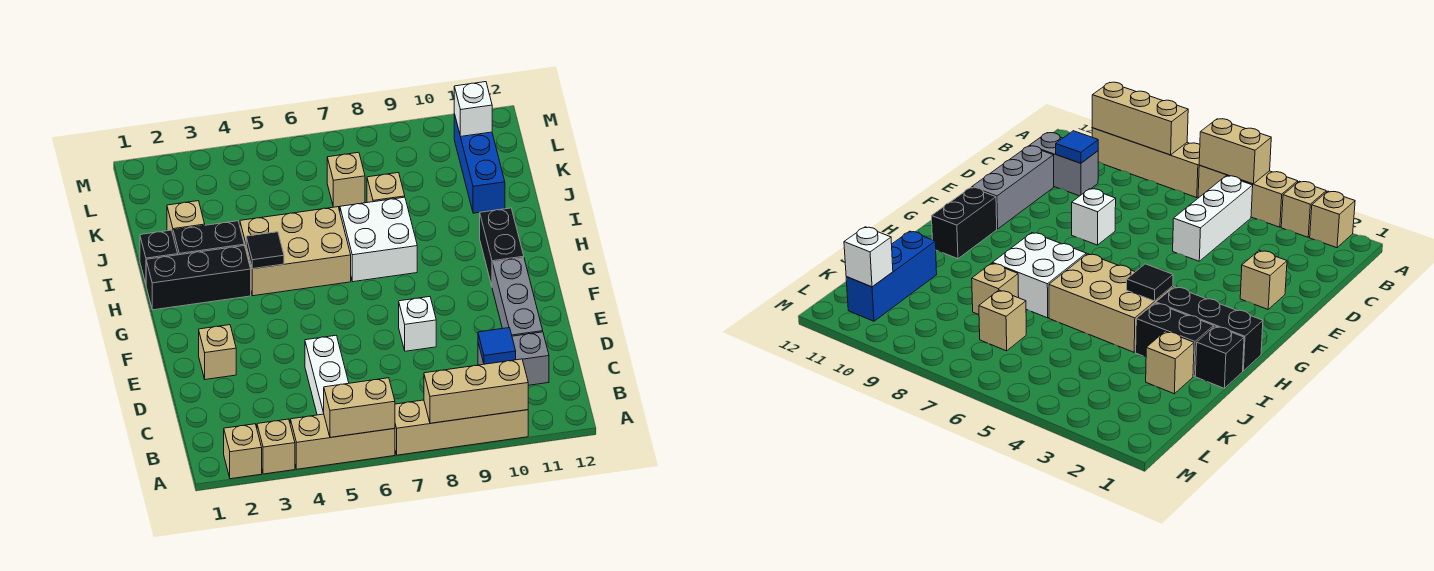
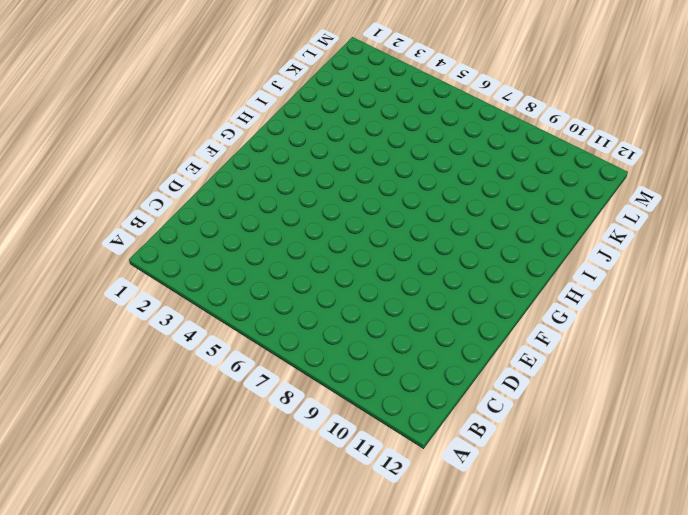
none -> tan brick A2 level 1
none -> tan brick A3 level 1
none -> tan brick A4:A6 level 1

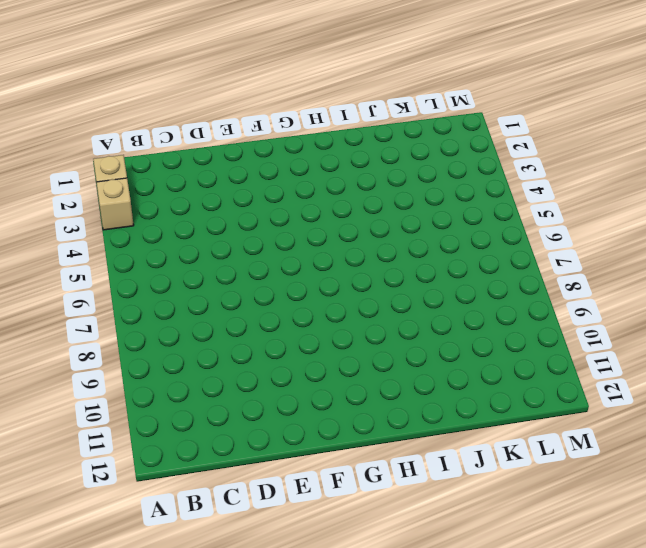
none -> tan brick A4:A6 level 1
none -> tan brick A7:A10 level 1
none -> white brick B5:D5 level 1

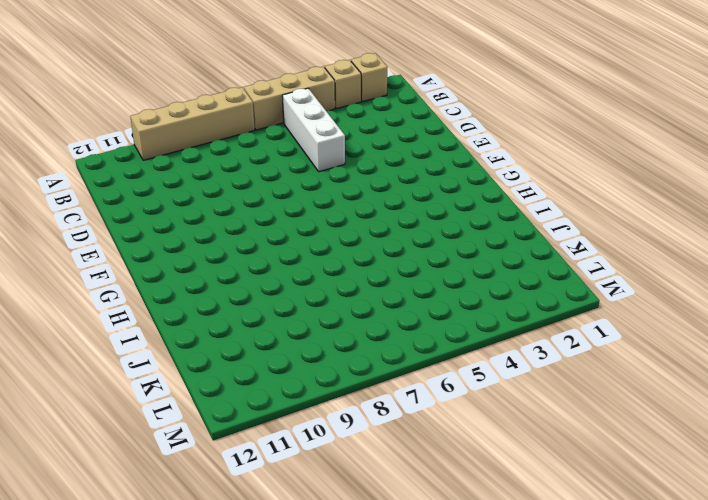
none -> grey brick C10:C11 level 1
none -> grey brick D11:F11 level 1
none -> tan brick E2 level 1

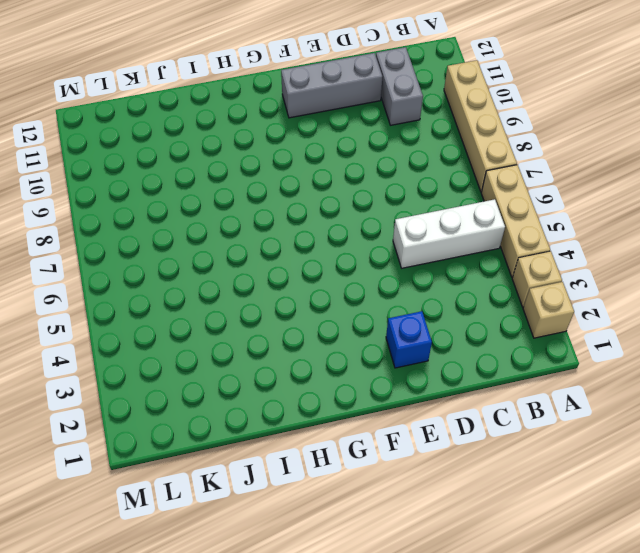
blue brick E2 level 1 -> tan brick E2 level 1
none -> white brick E8 level 1
none -> black brick G11:H11 level 1
none -> black brick H1:H3 level 1

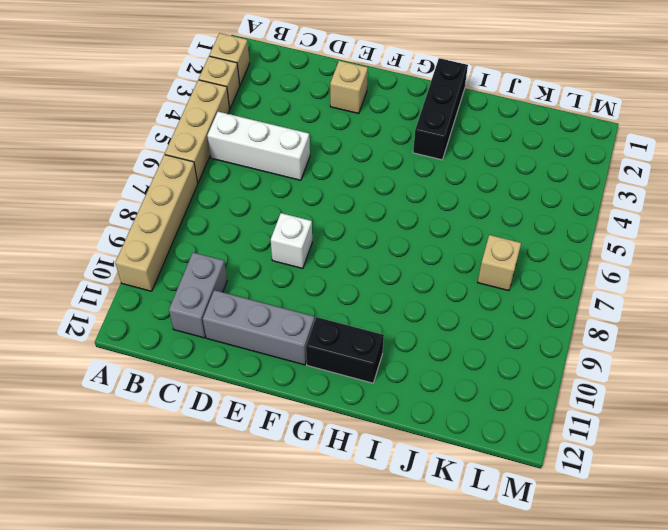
none -> tan brick H4:I6 level 1
none -> white brick H7:I8 level 1
none -> black brick I1 level 1

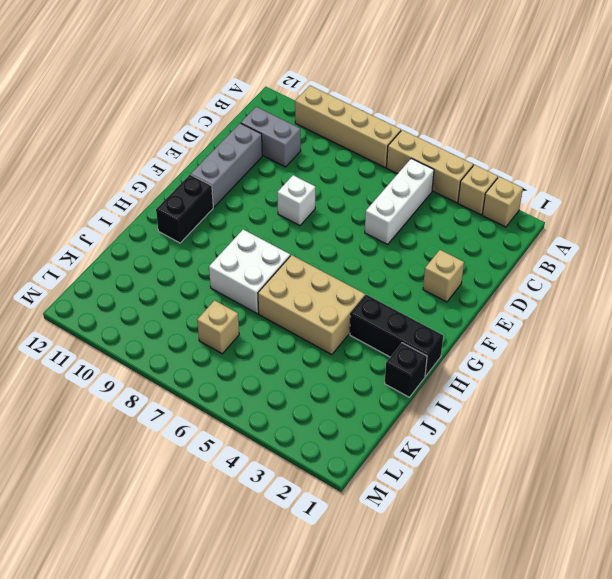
none -> black brick I2:I3 level 1
none -> tan brick J2 level 1
none -> tan brick J8 level 1

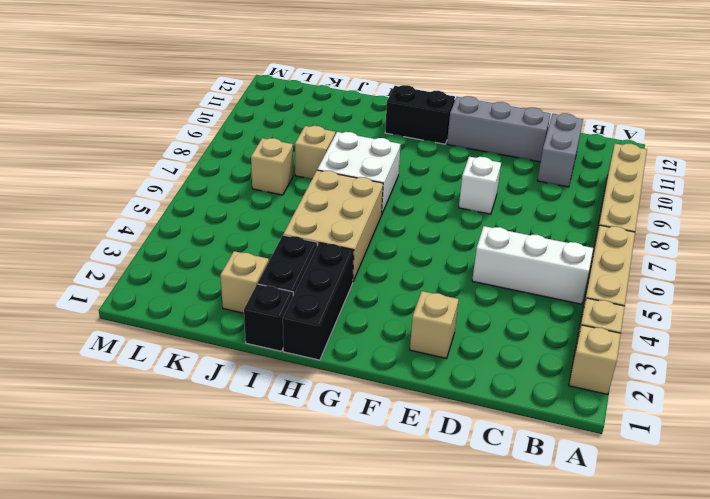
none -> blue brick J11:L11 level 1
none -> tan brick A5:A6 level 2
none -> tan brick A8:A10 level 2

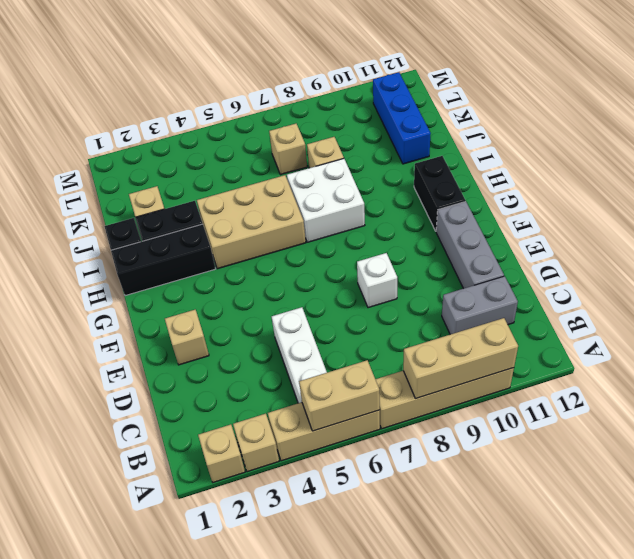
none -> blue tile C10 level 2
none -> black tile H4 level 2
none -> white brick L11 level 2

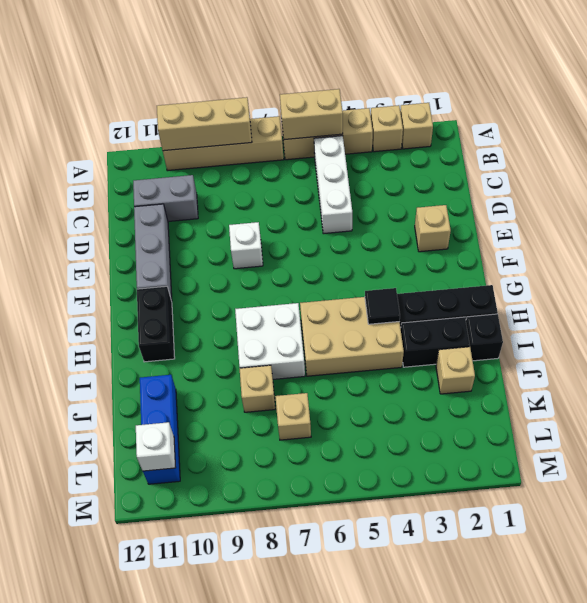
none -> blue tile C10 level 2

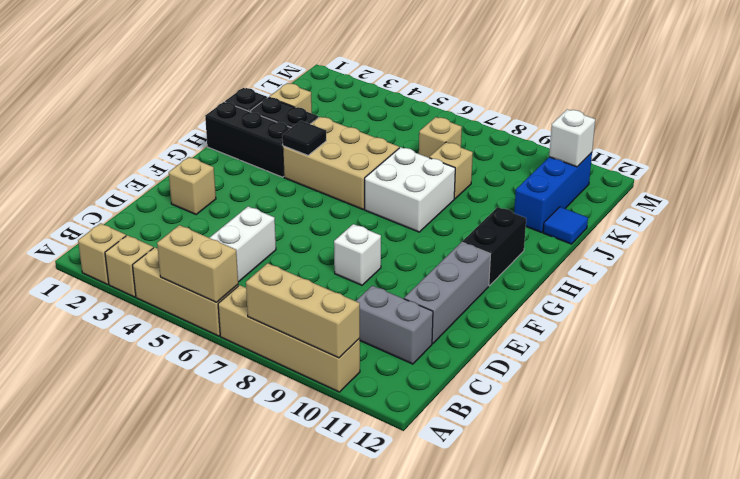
blue tile J12 level 1 -> blue tile C10 level 2

